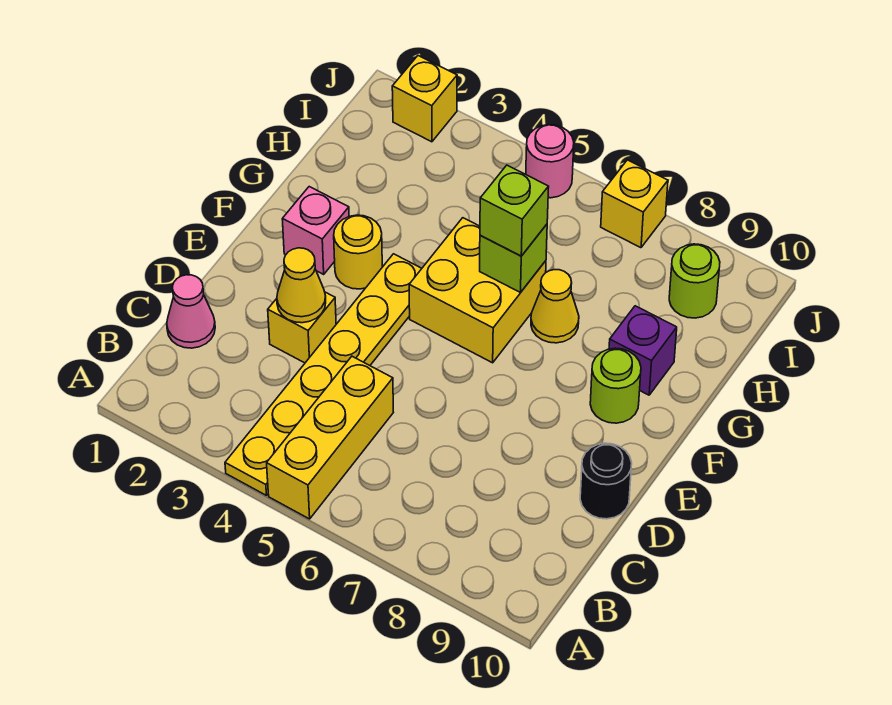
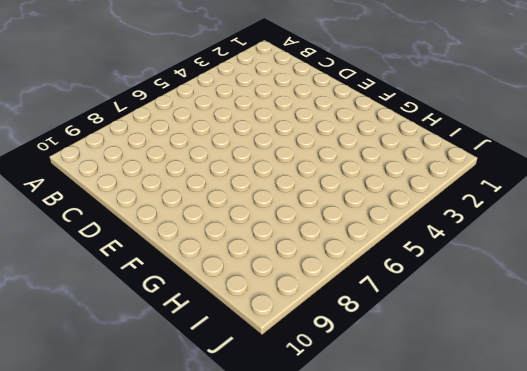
none -> yellow plate A4:F4 level 1
none -> yellow brick A5:C5 level 1
none -> pink cone C1 level 1

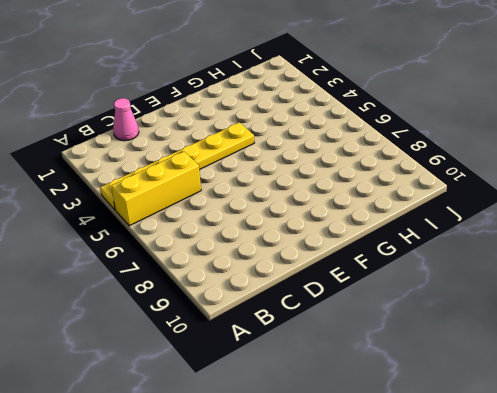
none -> yellow brick D3 level 1
none -> black round brick D10 level 1
none -> pink brick F2 level 1

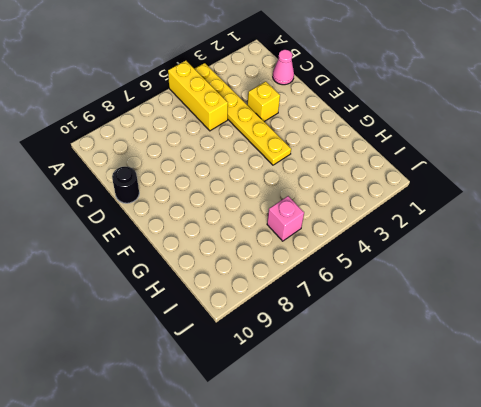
pink brick I6 level 1 -> pink brick F2 level 1
none -> yellow round brick F3 level 1
none -> yellow brick F5:G6 level 1
none -> lime round brick F9 level 1

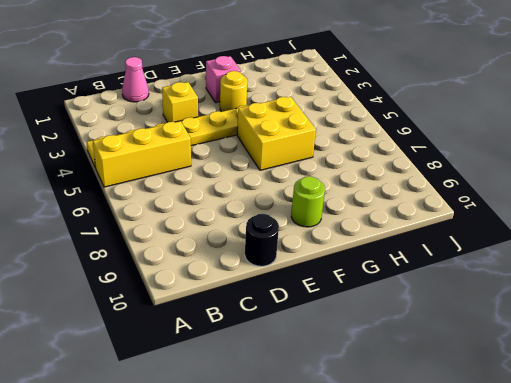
none -> yellow cone G7 level 1
none -> purple brick G9 level 1
none -> lime round brick I9 level 1

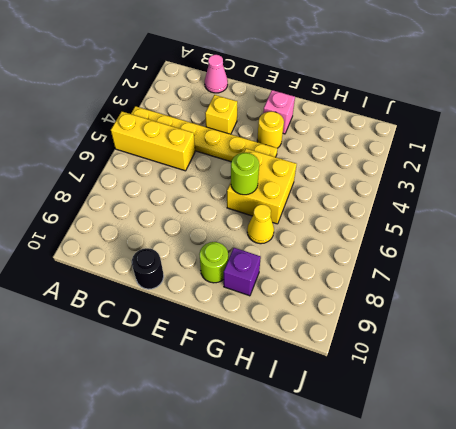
lime round brick F6 level 2 -> lime round brick I9 level 1
none -> yellow brick J2 level 1
none -> pink round brick J5 level 1
none -> yellow brick J7 level 1

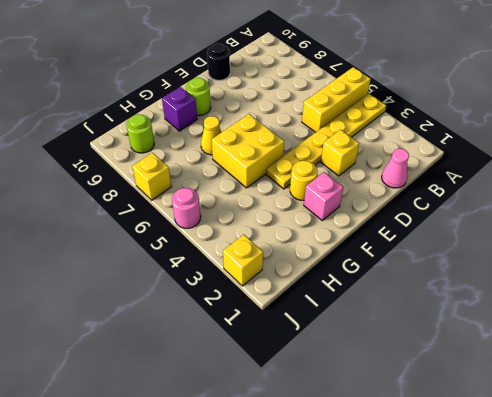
none -> yellow cone D3 level 2
none -> lime brick G6 level 2
none -> lime brick G6 level 3

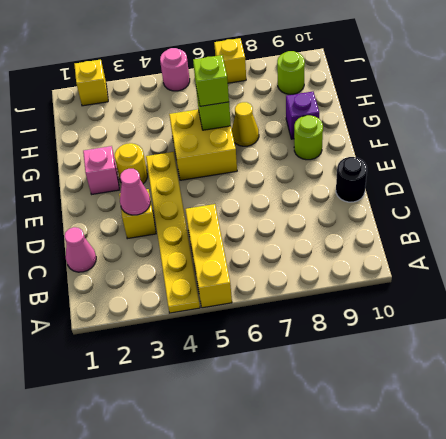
pink cone D3 level 2 -> yellow cone D3 level 2

